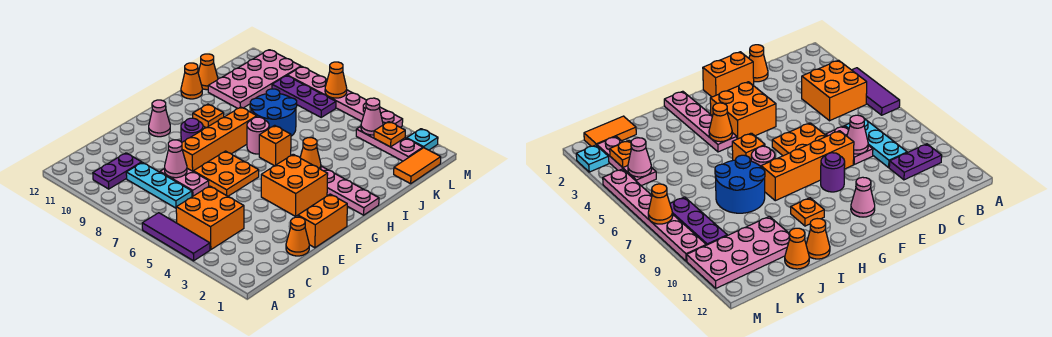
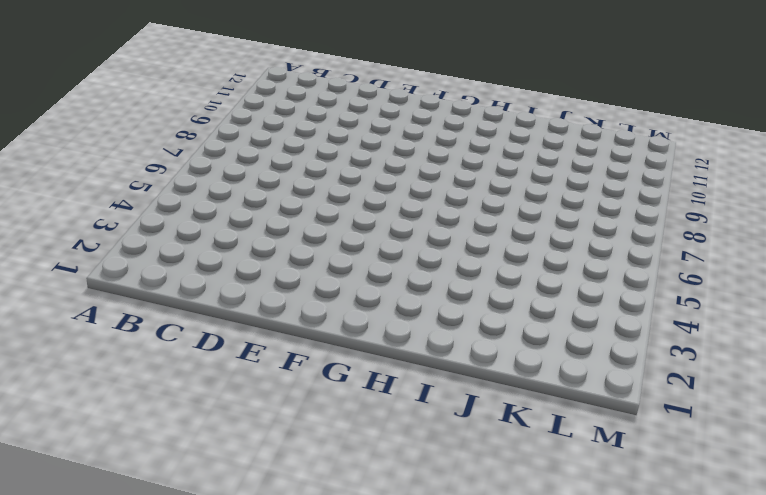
none -> purple tile A4:A6 level 1
none -> orange brick B4:C5 level 1
none -> purple plate B10:C10 level 1
none -> cyan plate C7:C9 level 1

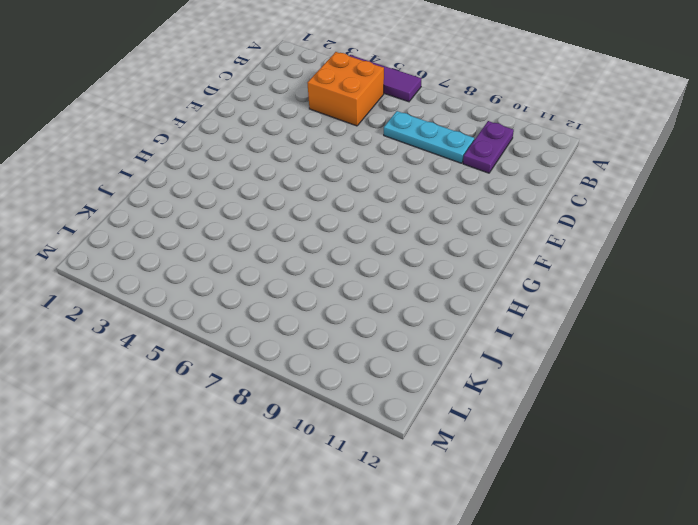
none -> orange cone D1 level 1
none -> pink plate D7:D8 level 1
none -> orange brick E1:F1 level 1
none -> orange plate E6:F7 level 1

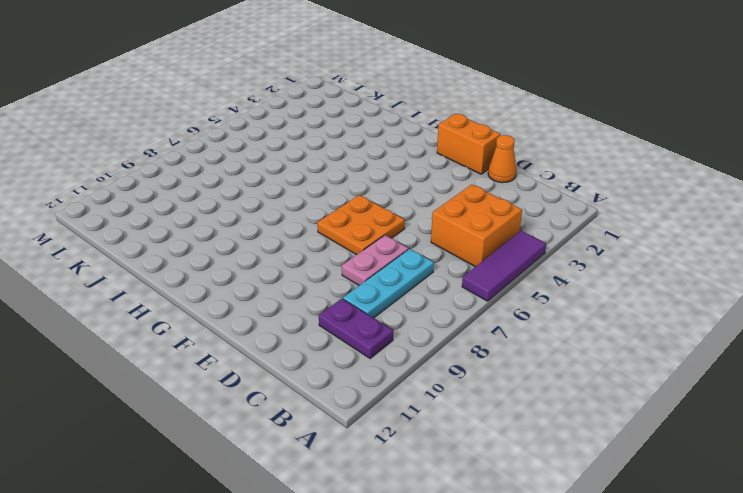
none -> orange brick E8:H8 level 1
none -> orange brick F3:G4 level 1
none -> purple round brick F9 level 1
none -> pink cone F11 level 1

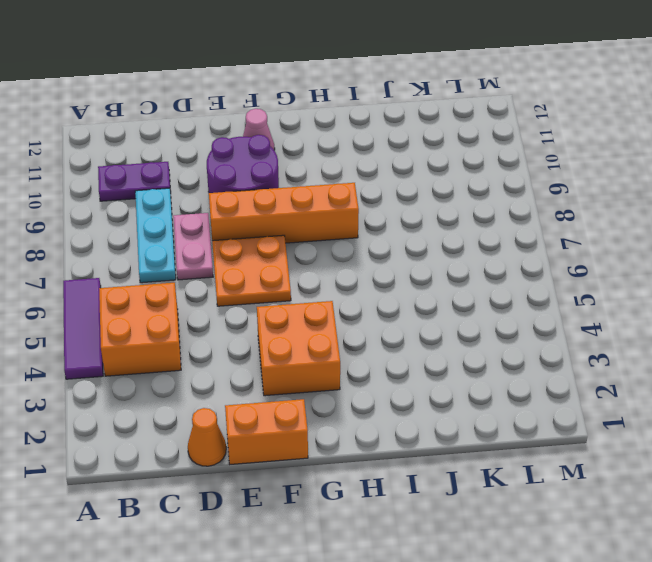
purple round brick E9:F10 level 1 -> purple round brick F9 level 1
none -> pink plate H1:H4 level 1
none -> orange brick H6 level 1
none -> pink round brick H7 level 1
none -> orange plate H10 level 1

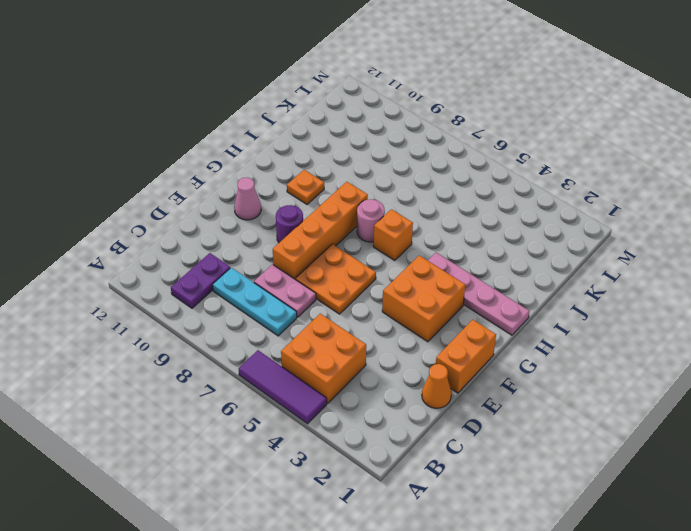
none -> blue round brick I7:J8 level 1
none -> orange cone I12 level 1
none -> pink plate J10:M11 level 1
none -> orange cone J12 level 1

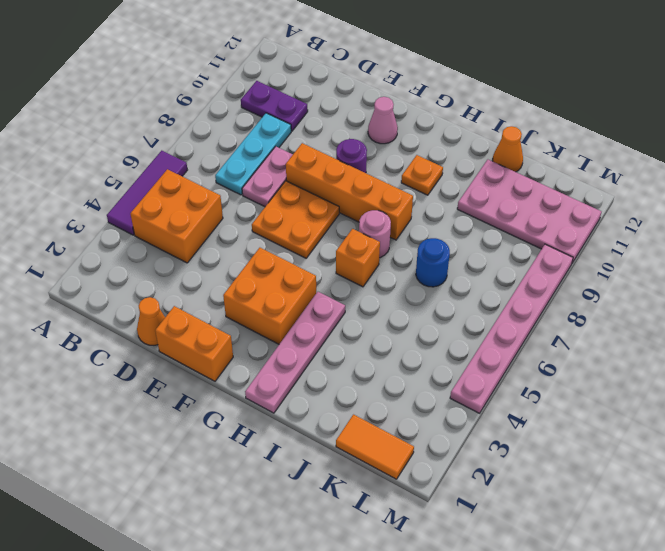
blue round brick J7 level 1 -> blue round brick I7:J8 level 1
none -> orange cone I12 level 1
none -> pink plate L2:L4 level 1
none -> purple plate L7:L9 level 1
none -> cyan plate M2 level 1

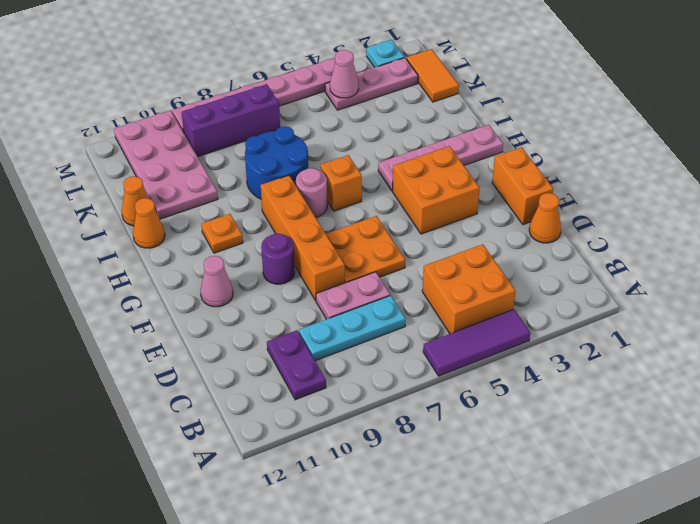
purple brick L7:L9 level 1 -> purple plate L7:L9 level 1
none -> pink cone D8 level 2
none -> orange cone H4 level 2
none -> orange plate L3 level 2
none -> orange cone M7 level 2

